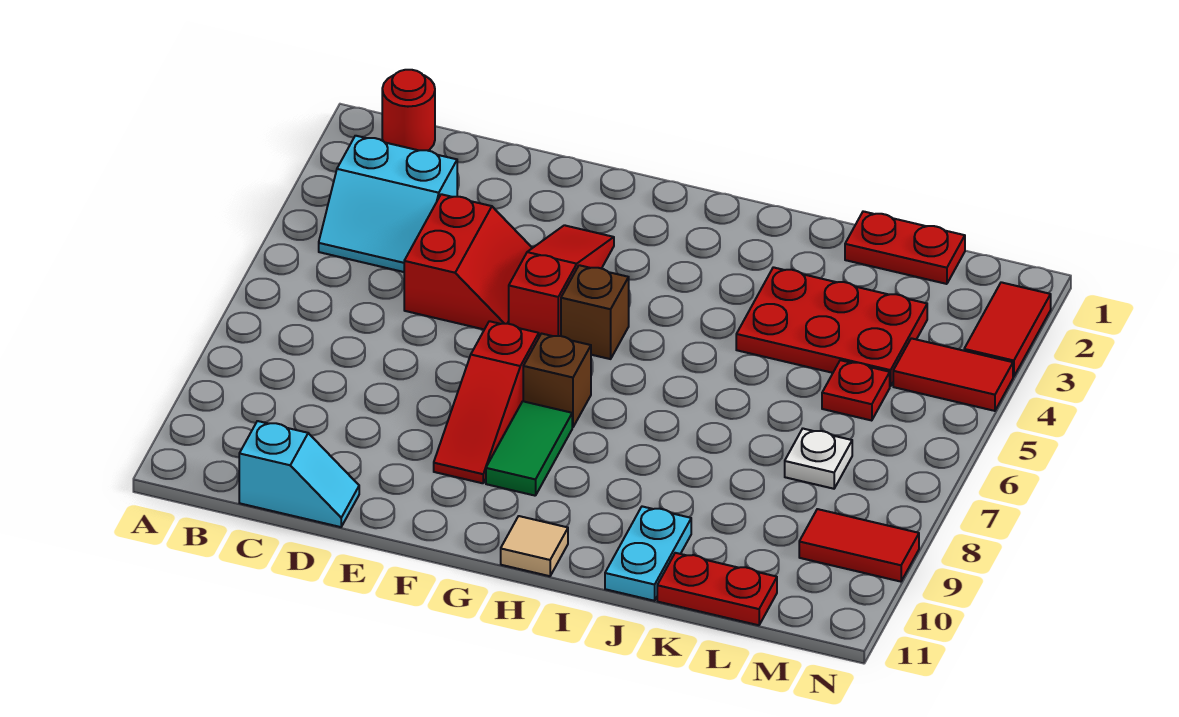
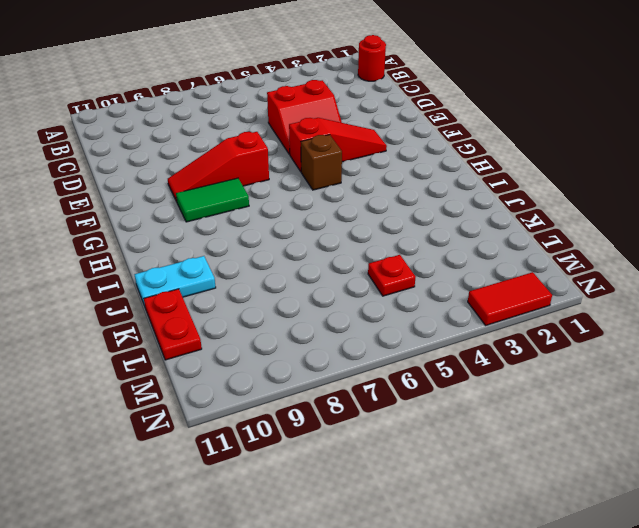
none -> cyan slope B3:C4 level 1 top 3
none -> cyan slope C11:D11 level 1 top C
none -> brown brick G7 level 1

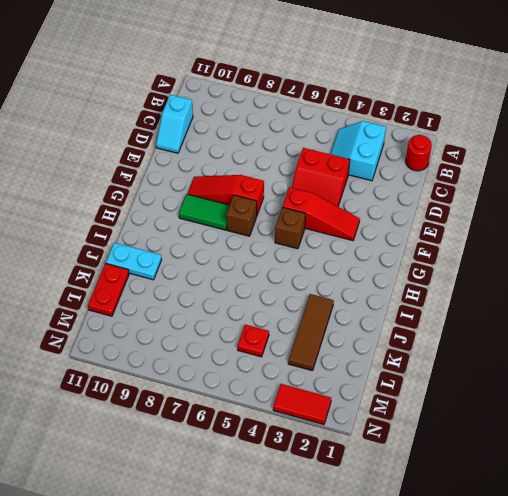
brown tile J3:L3 level 1 -> red plate J3:L4 level 1
none -> tan tile H11 level 1
none -> red plate K1:L1 level 1
none -> white plate L7 level 1

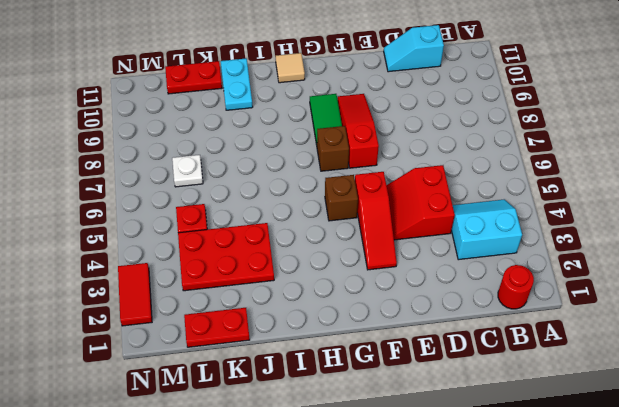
none -> red tile M4:N4 level 1
none -> red tile M9:N9 level 1

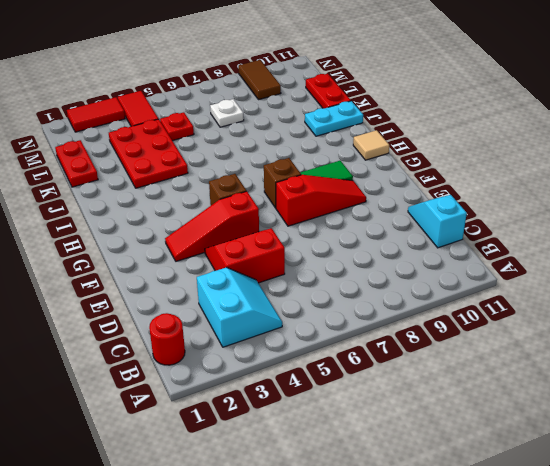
brown tile M9:N9 level 1 -> red tile M9:N9 level 1

